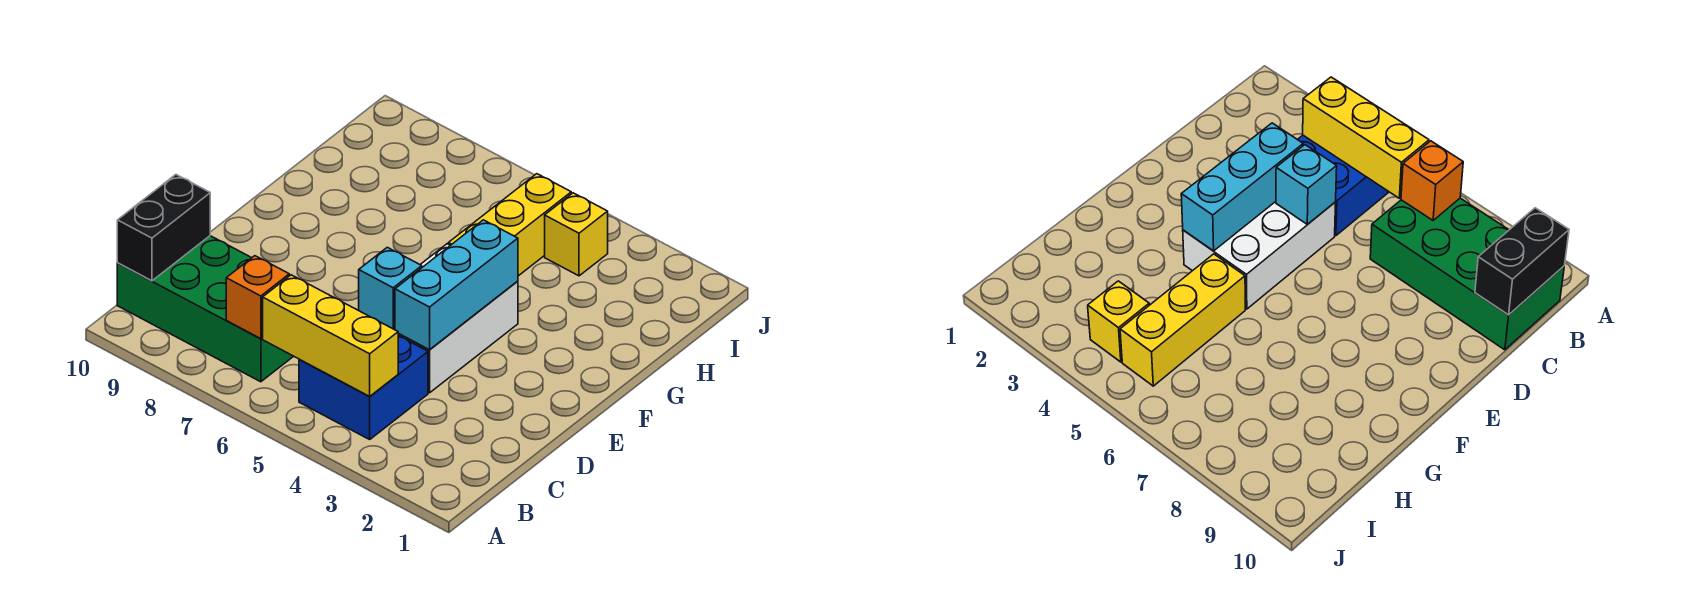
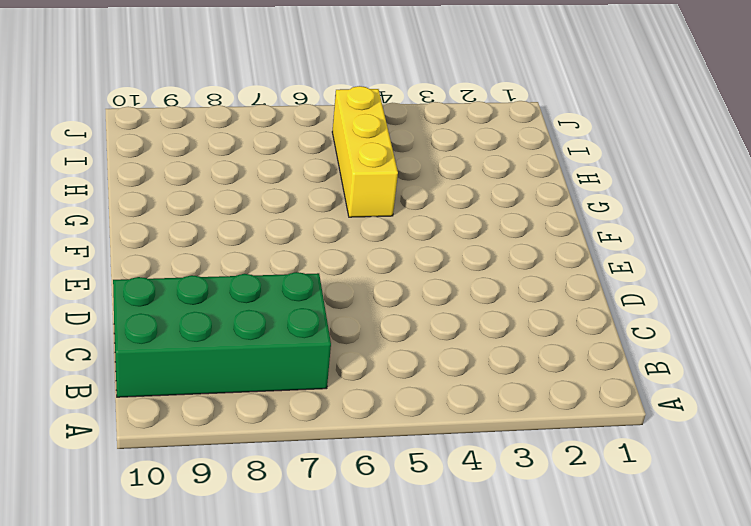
none -> blue brick B4:C5 level 1
none -> white brick D4:F5 level 1

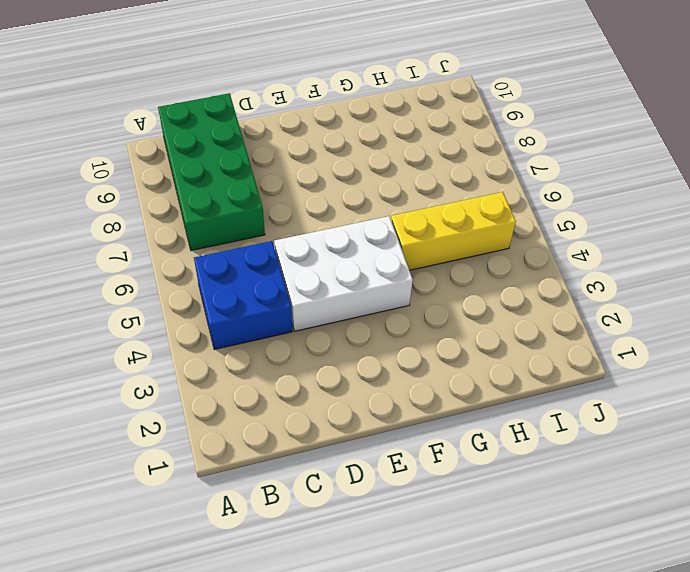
none -> yellow brick I4 level 1
none -> yellow brick B4:B6 level 2

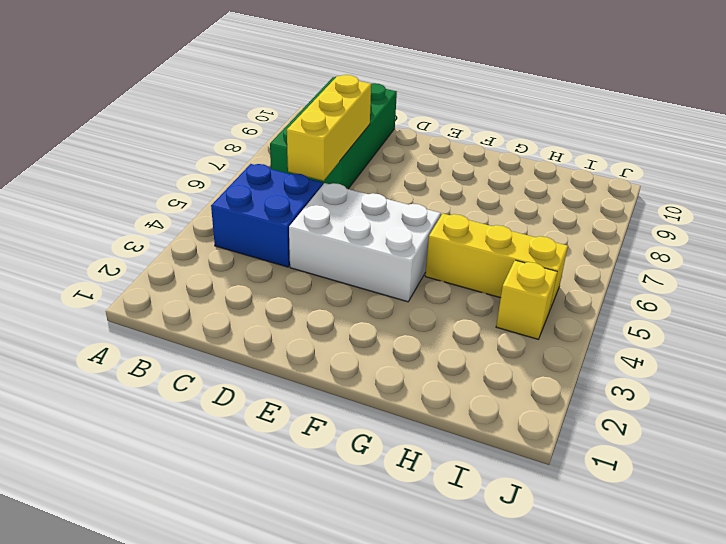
yellow brick C6:C8 level 2 -> yellow brick B4:B6 level 2
none -> orange brick B7 level 2
none -> black brick B10:C10 level 2

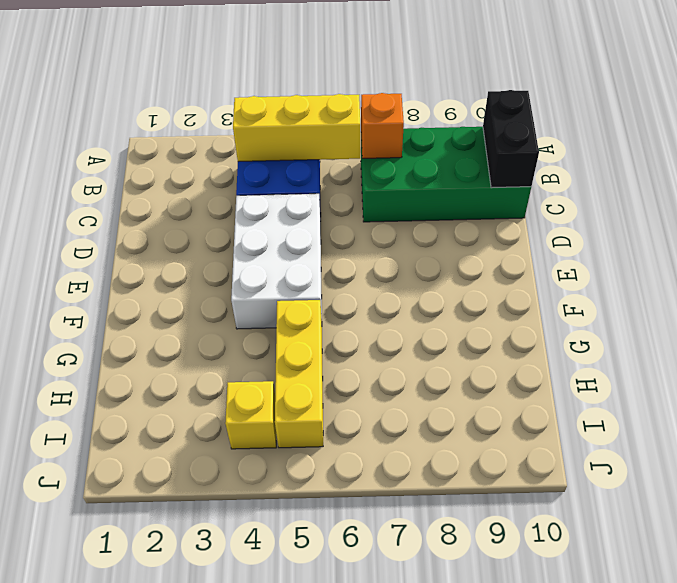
none -> cyan brick D4:F4 level 2
none -> cyan brick D5 level 2

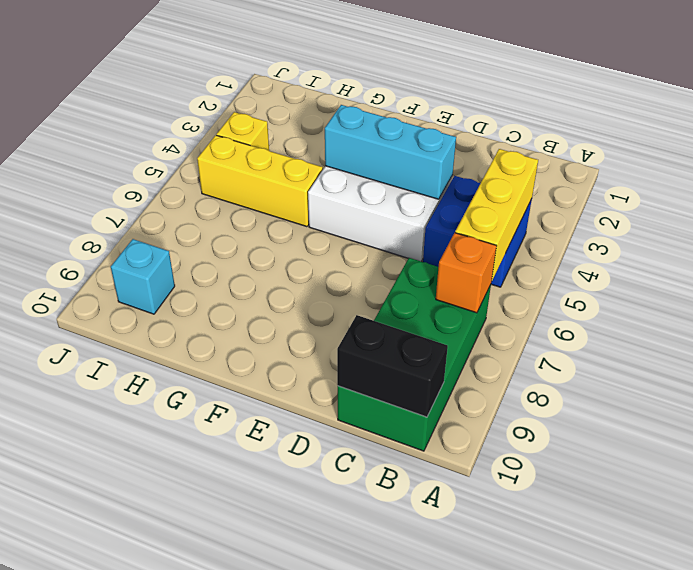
cyan brick I9 level 1 -> cyan brick D5 level 2

